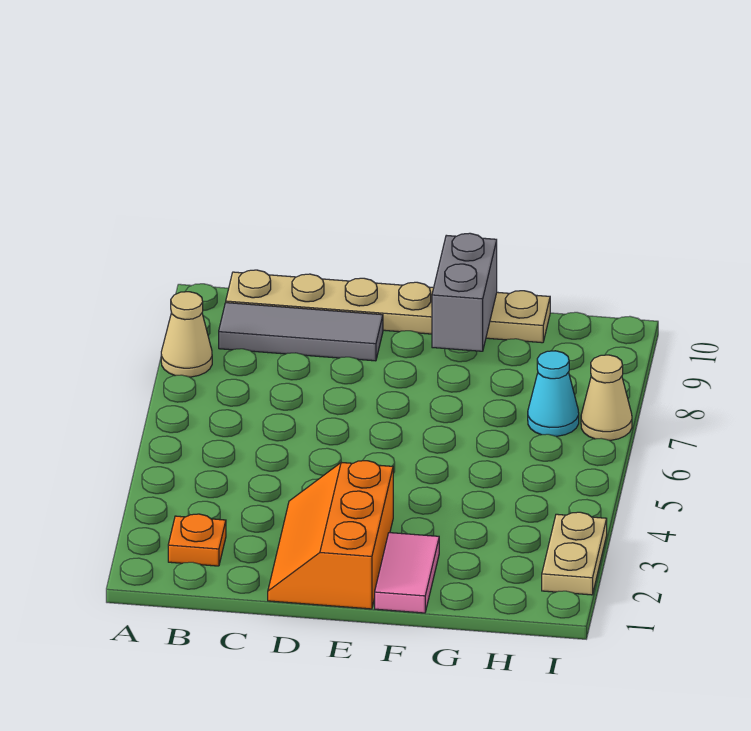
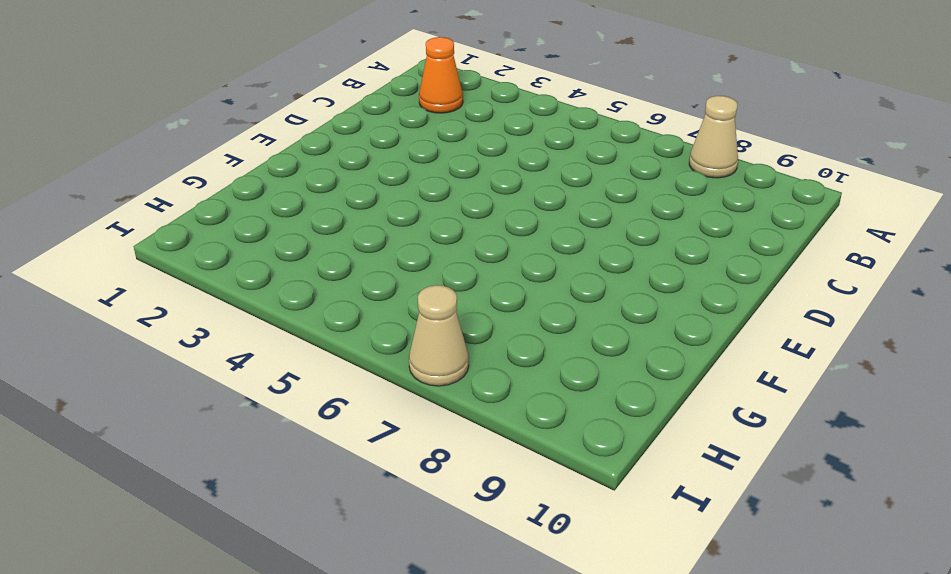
orange cone B2 level 1 -> orange plate B2 level 1
none -> grey tile B9:D9 level 1
none -> tan plate B10:G10 level 1

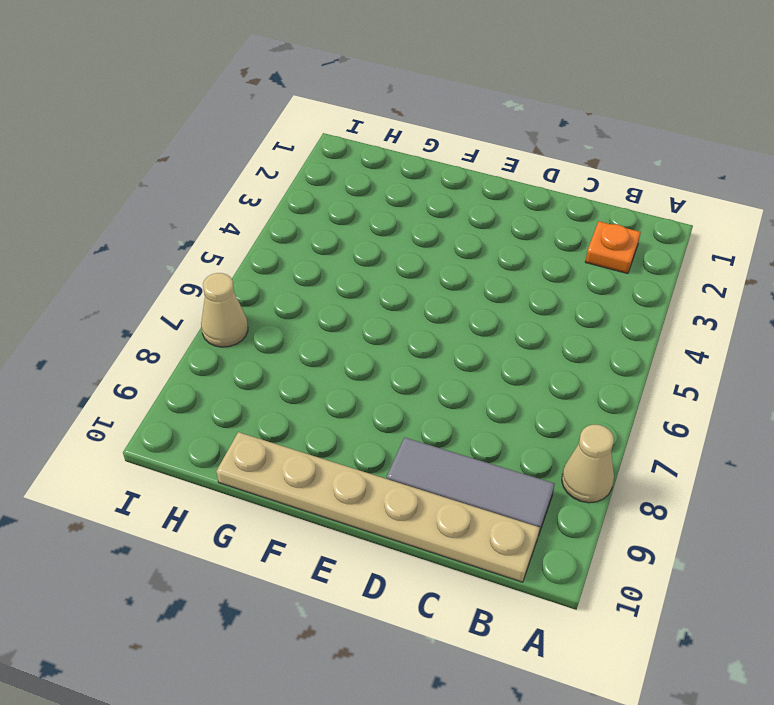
none -> orange slope D1:E3 level 1 top E
none -> pink tile F1:F2 level 1

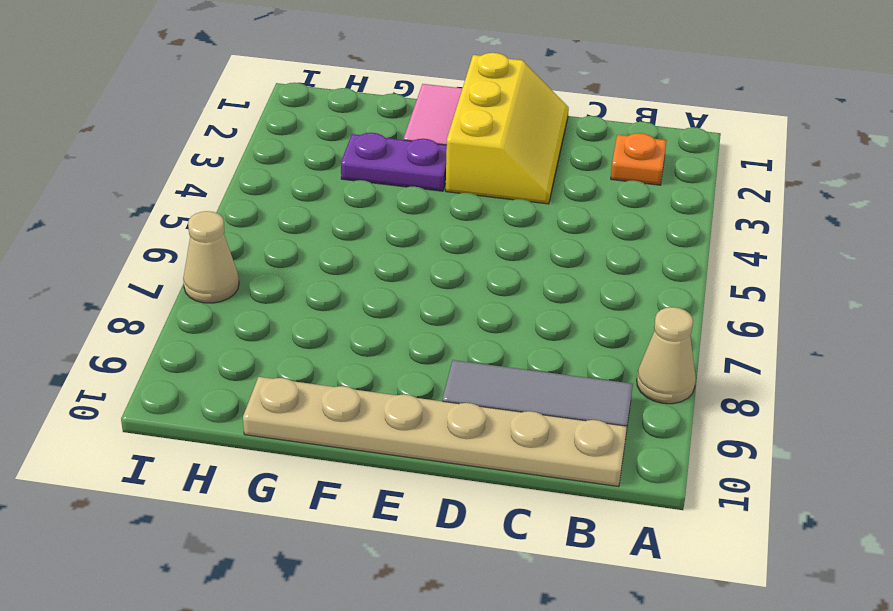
yellow slope D1:E3 level 1 top E -> orange slope D1:E3 level 1 top E
purple plate F3:G3 level 1 -> none
none -> cyan cone H7 level 1
none -> tan plate I2:I3 level 1

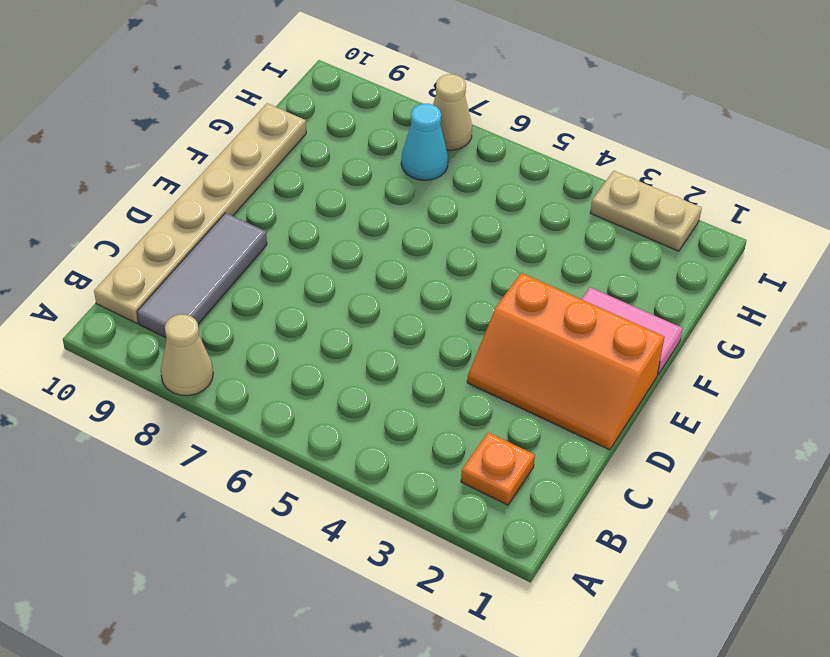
none -> grey brick F9:F10 level 2

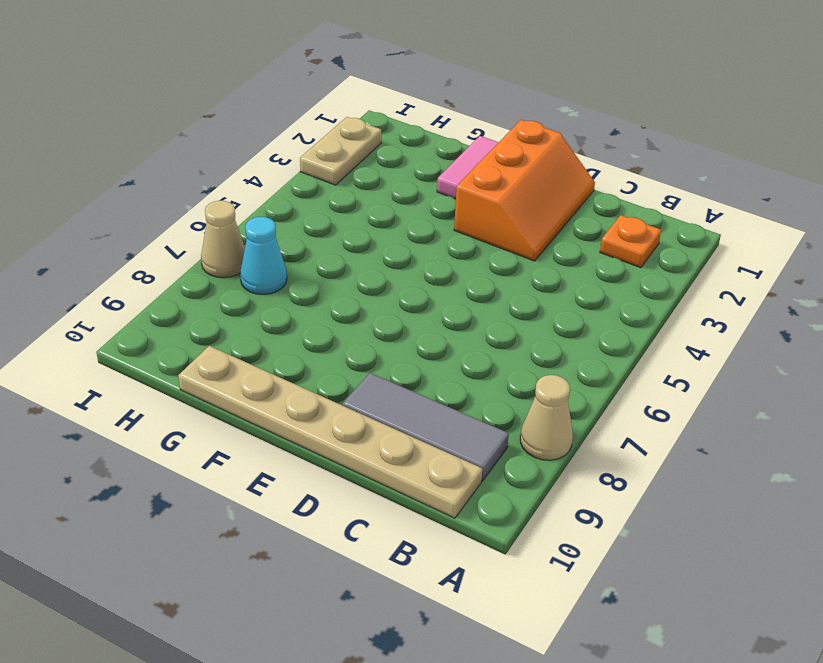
none -> grey brick F9:F10 level 2

